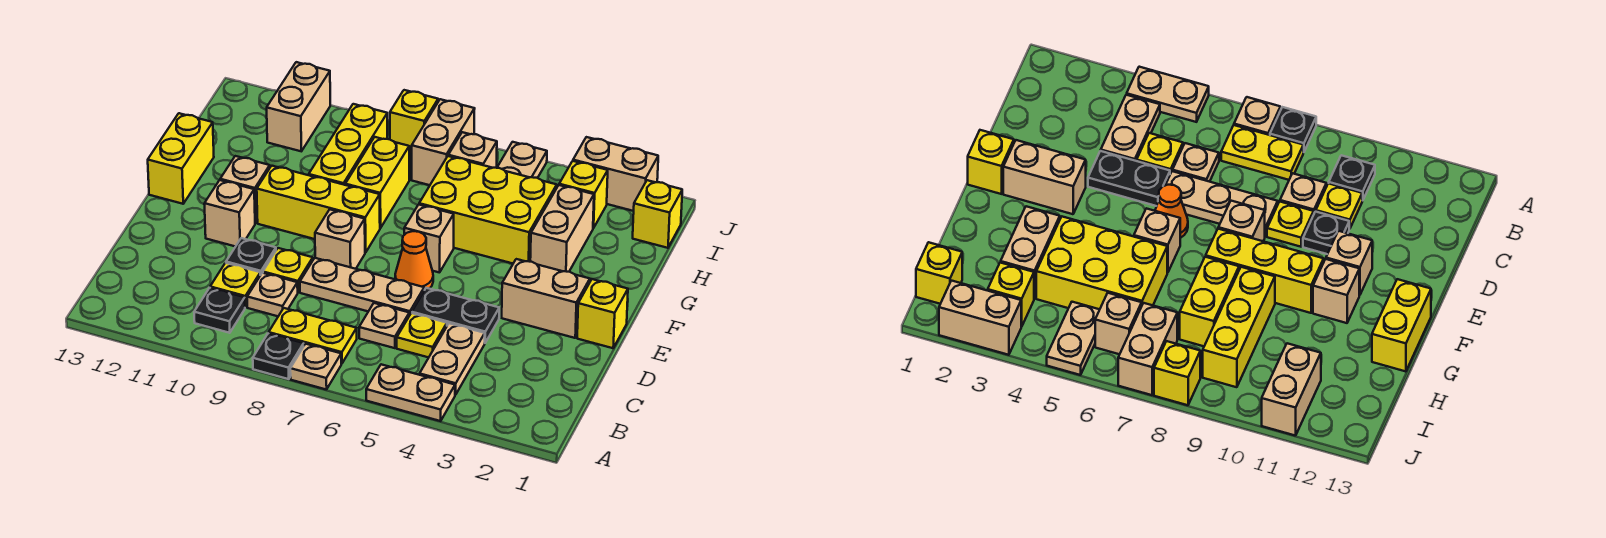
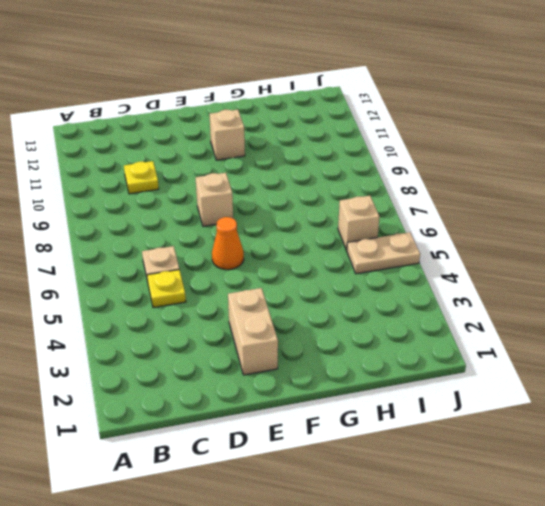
none -> tan plate A4:A5 level 1
none -> tan plate A7 level 1
none -> black plate A8 level 1
none -> tan plate B4:C4 level 1

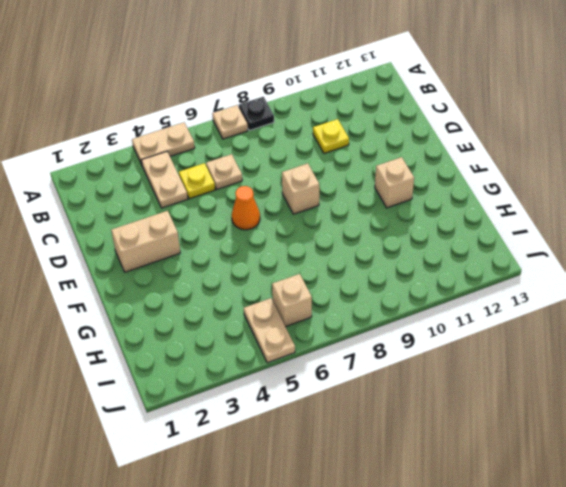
none -> yellow plate B7:B8 level 1
none -> black plate B10 level 1
none -> tan plate C9 level 1
none -> black plate D4:D5 level 1

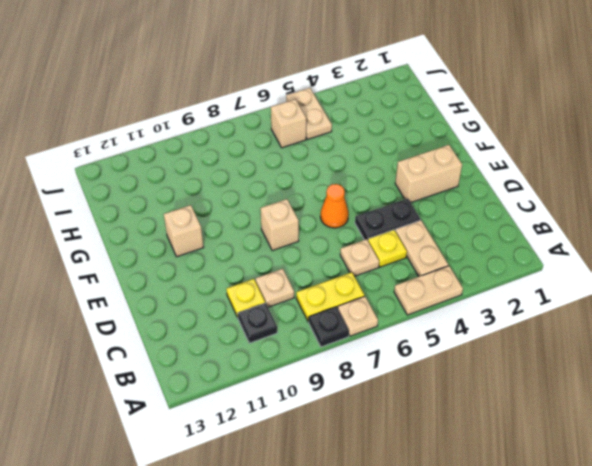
none -> tan plate D6:D8 level 1
none -> yellow plate D9 level 1
none -> black plate D10 level 1
none -> yellow brick E1 level 1

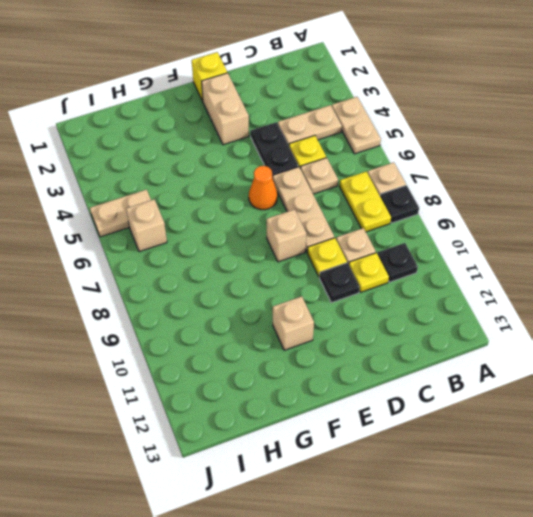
none -> tan brick E11 level 1
none -> tan brick F6 level 1
none -> yellow brick F8:F10 level 1
none -> yellow brick F13:G13 level 1

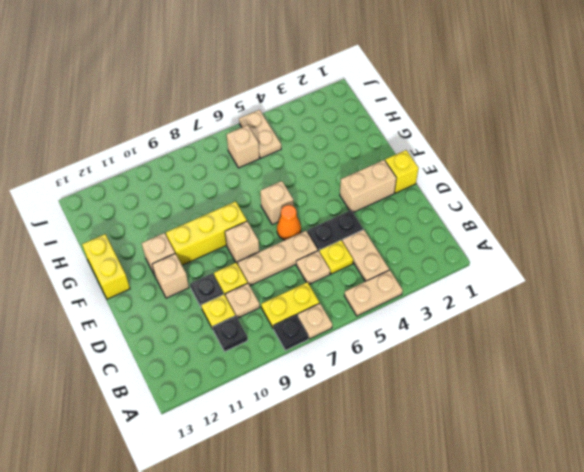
none -> tan brick G3:H3 level 1
none -> yellow brick G4:H6 level 1
none -> yellow brick G8:H8 level 1
none -> yellow brick G9:I9 level 1

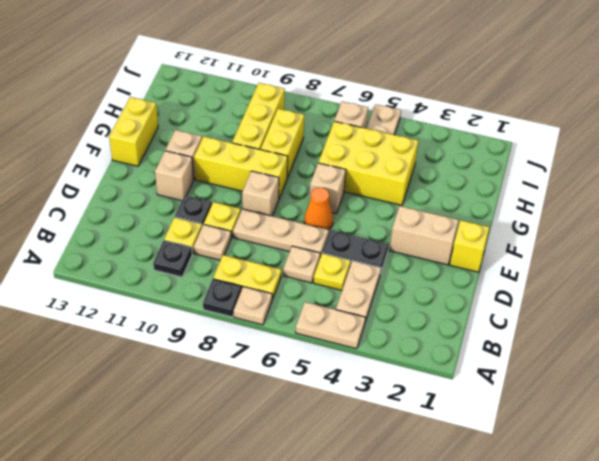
none -> tan brick G3:H3 level 1
none -> yellow brick I1 level 1
none -> yellow brick I3 level 1
none -> tan brick I7:J7 level 1

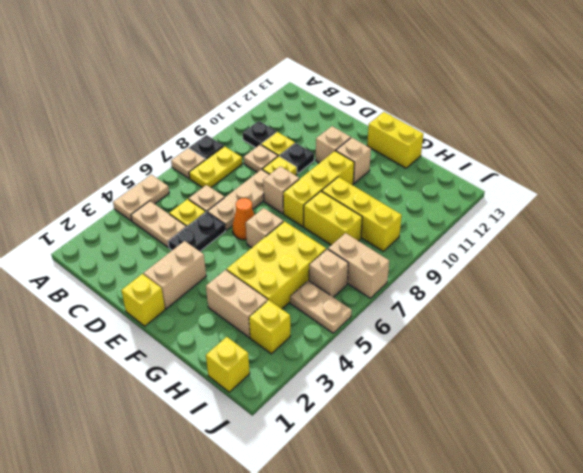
none -> tan brick I11:J11 level 1
none -> tan brick J2:J3 level 1
none -> yellow brick J8 level 1

